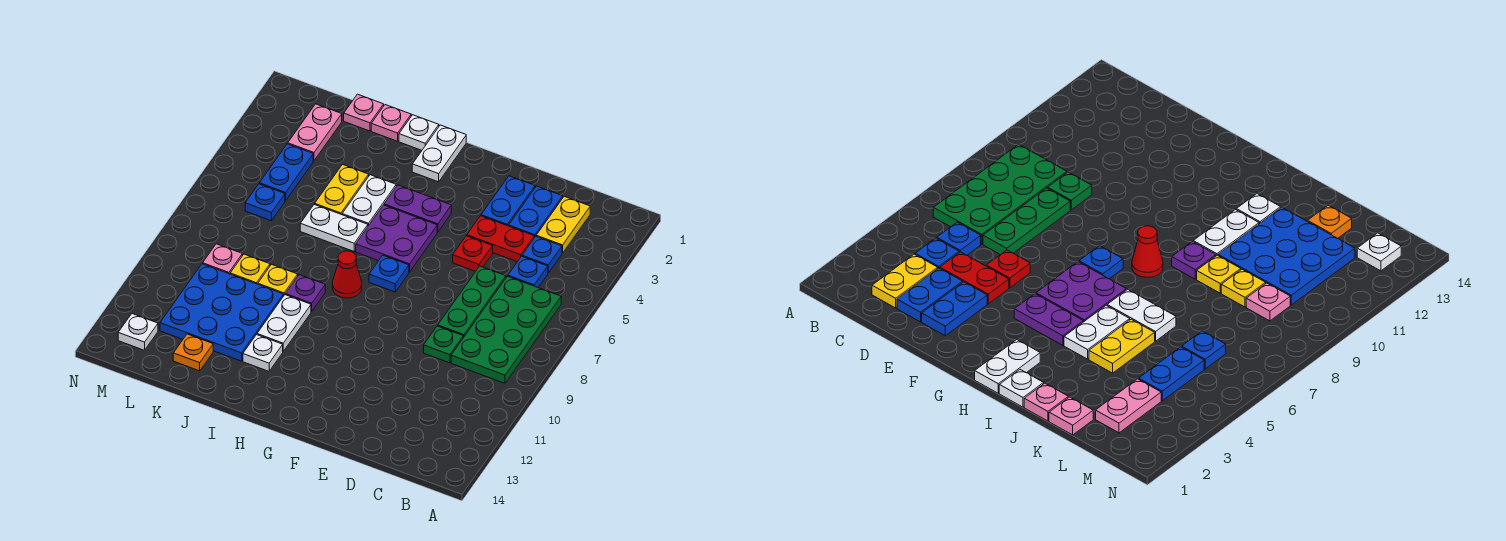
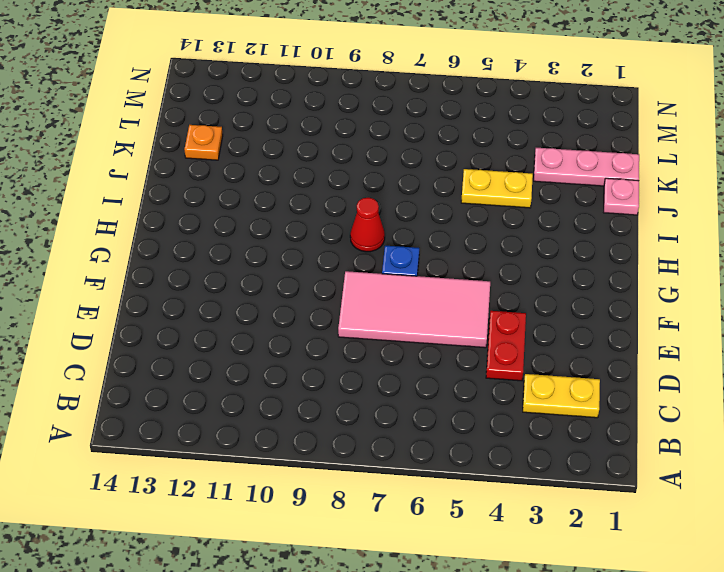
pink tile E5:F8 level 1 -> red plate E5 level 1
pink plate K1:K3 level 1 -> pink plate K1 level 1
none -> green plate B6:C9 level 1
none -> blue plate C4 level 1
none -> blue plate C5 level 1
none -> blue plate D2:D3 level 1

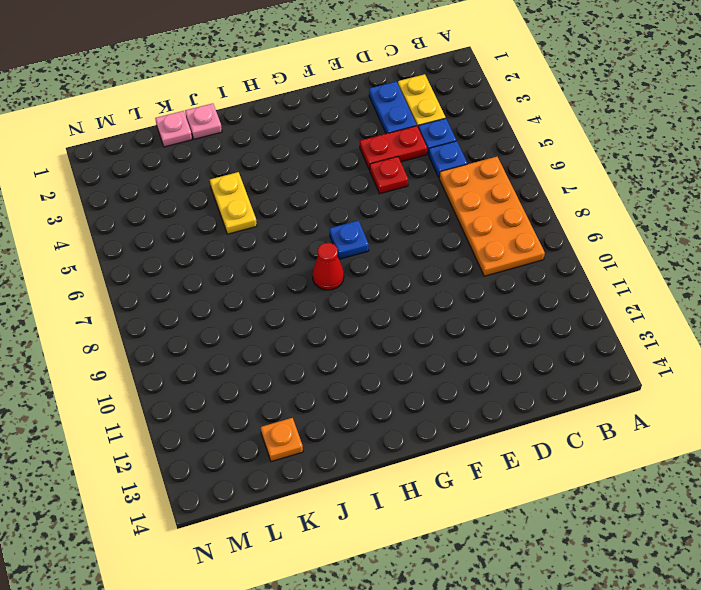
orange plate B6:C9 level 1 -> green plate B6:C9 level 1
none -> green plate D6:D8 level 1
none -> green plate D9 level 1
none -> blue plate E2:E3 level 1
none -> purple plate G4:H4 level 1

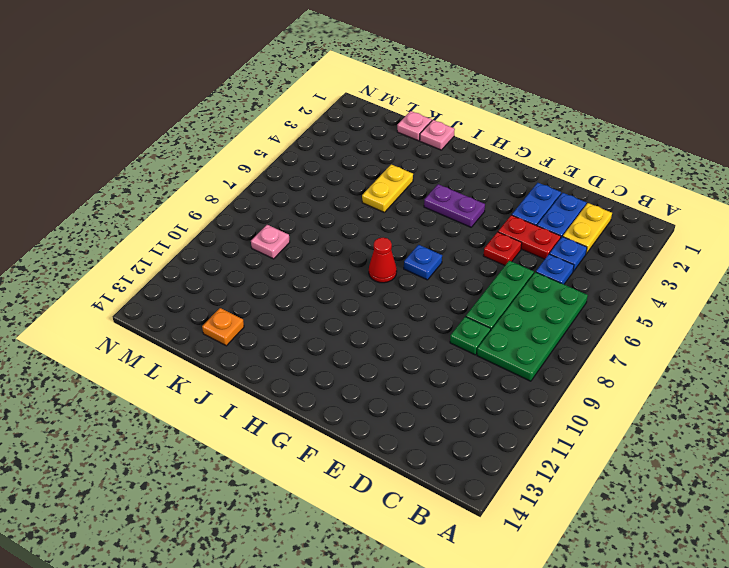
none -> purple plate G5:H6 level 1
none -> white plate H1:H2 level 1
none -> white plate I1 level 1
none -> white plate I4:I5 level 1

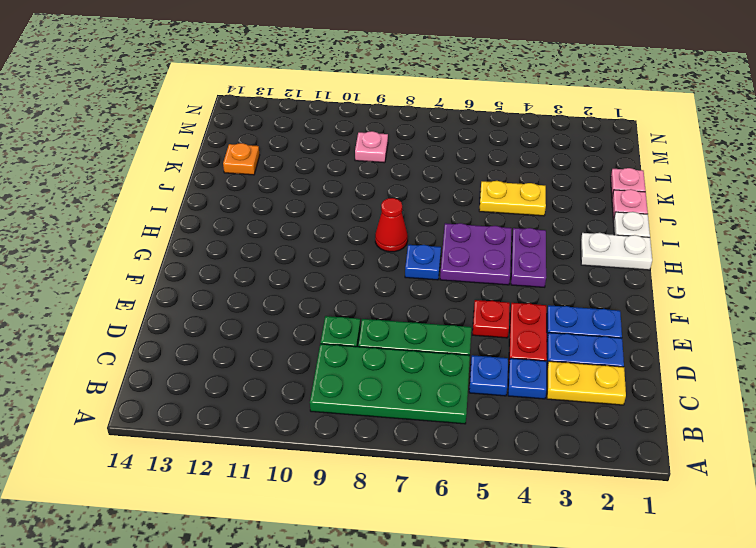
none -> white plate I4:I5 level 1
none -> white plate I6:J6 level 1
none -> purple plate I9 level 1
none -> white plate I10:I11 level 1

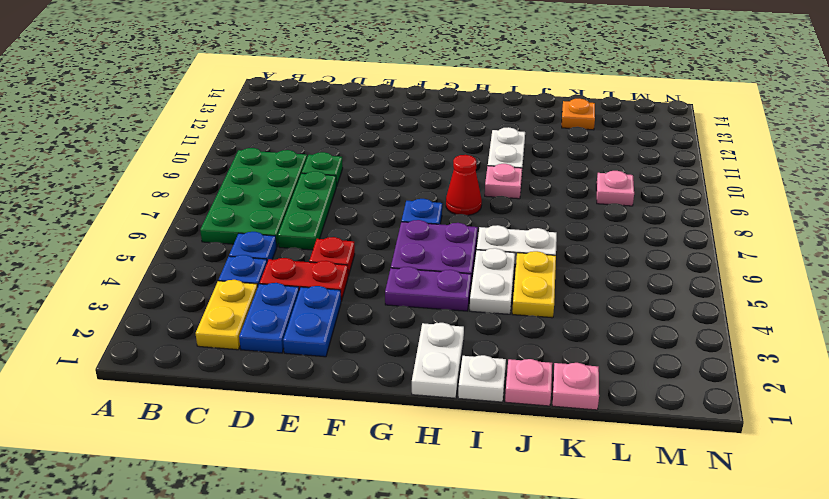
pink plate I9 level 1 -> purple plate I9 level 1
none -> white plate I12 level 1
none -> yellow plate J9 level 1
none -> blue plate J10:L12 level 1
none -> yellow plate K9 level 1

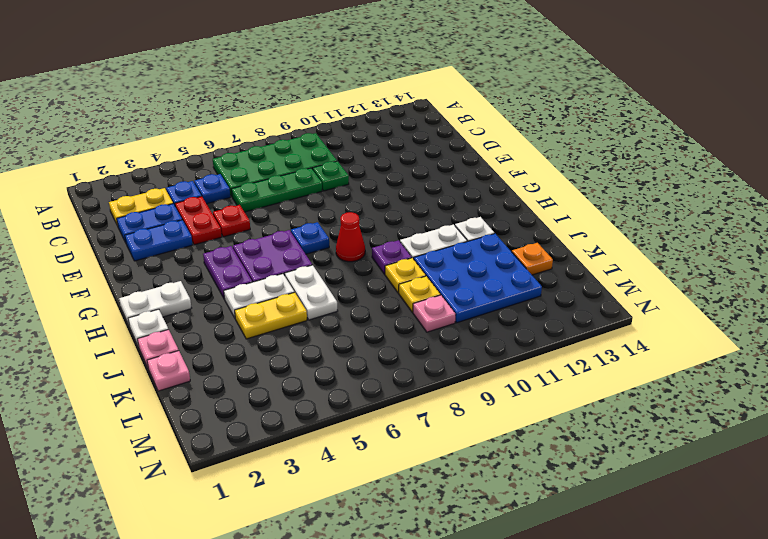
none -> pink plate L2:L3 level 1
none -> blue plate L4:L5 level 1
none -> blue plate L6 level 1
none -> white plate M13 level 1

